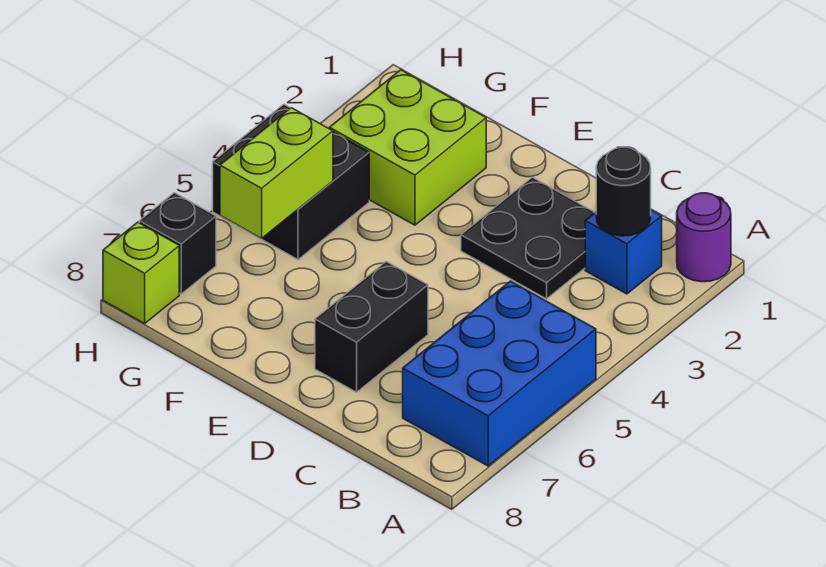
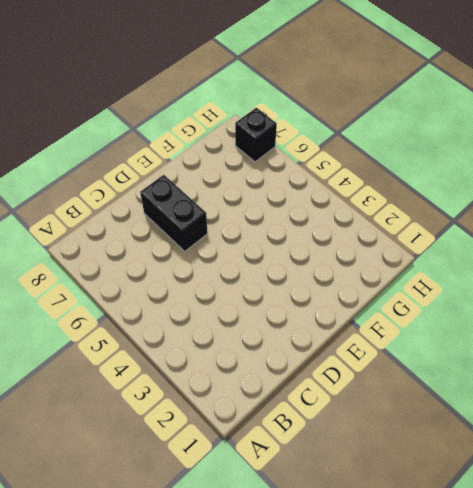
none -> purple round brick A1 level 1
none -> blue brick A5:B7 level 1

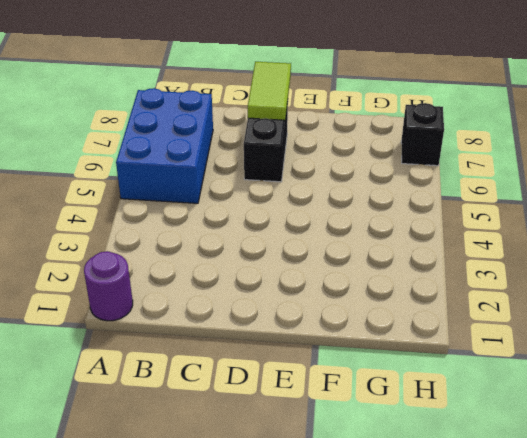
lime tile D7:D8 level 2 -> none
none -> blue brick B2 level 1
none -> black plate C2:D3 level 1

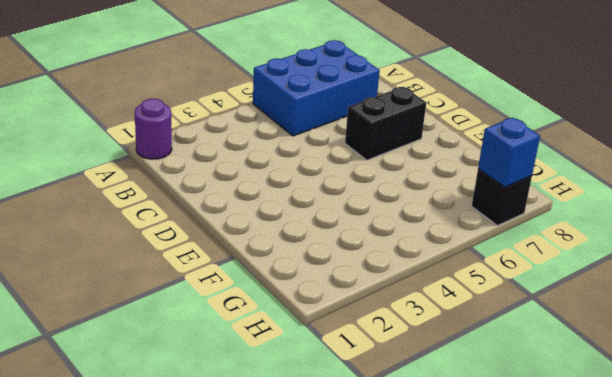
blue brick H7 level 2 -> blue brick B2 level 1
none -> black plate C2:D3 level 1
none -> lime brick F2:G3 level 1

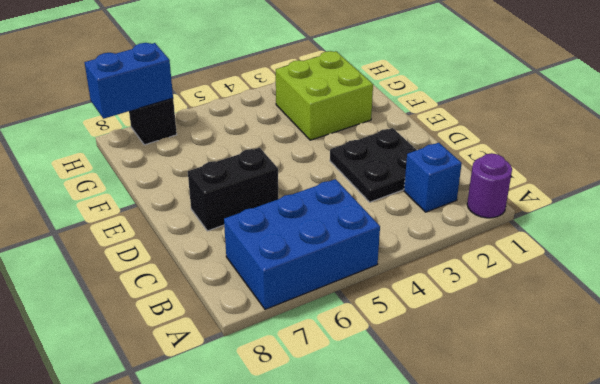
blue brick H7:H8 level 2 -> none
none -> black brick G4:H5 level 1
none -> lime brick H8 level 1

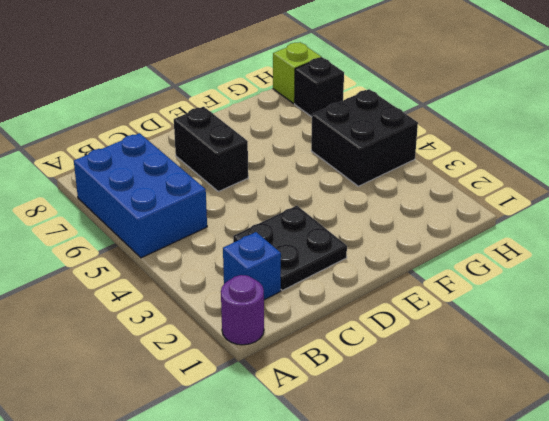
none -> lime brick F2:G3 level 1
none -> black round brick B2 level 2

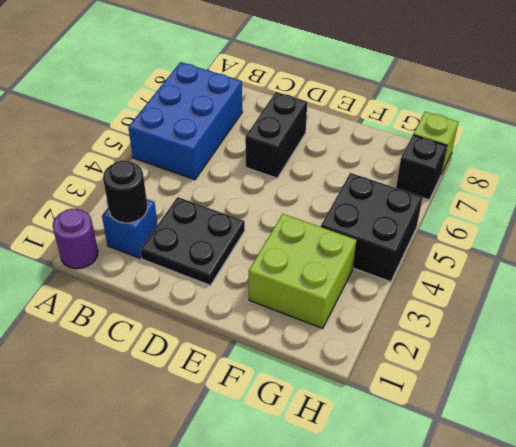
none -> lime brick G5:G6 level 2

